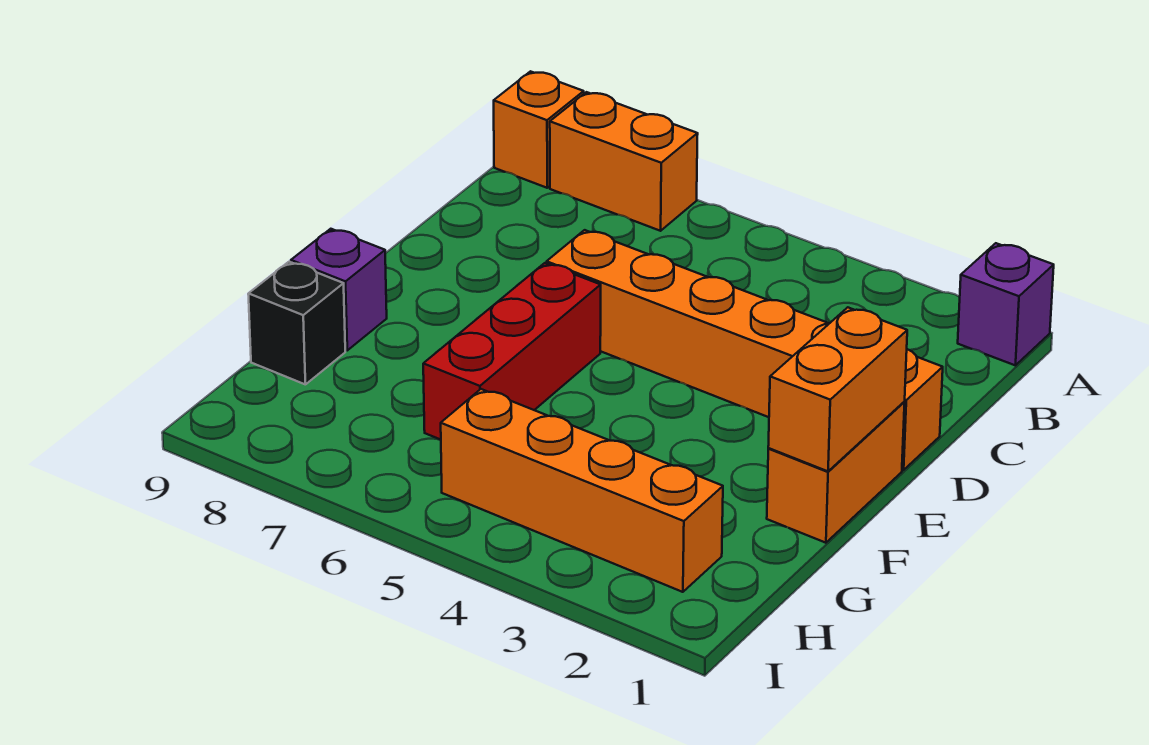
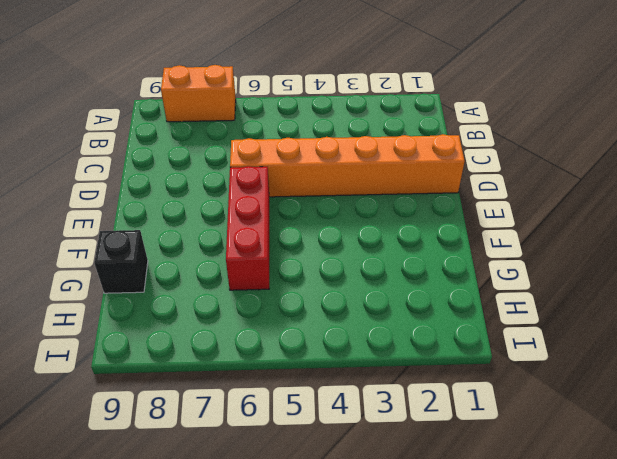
none -> purple brick A1 level 1
none -> orange brick A9 level 1

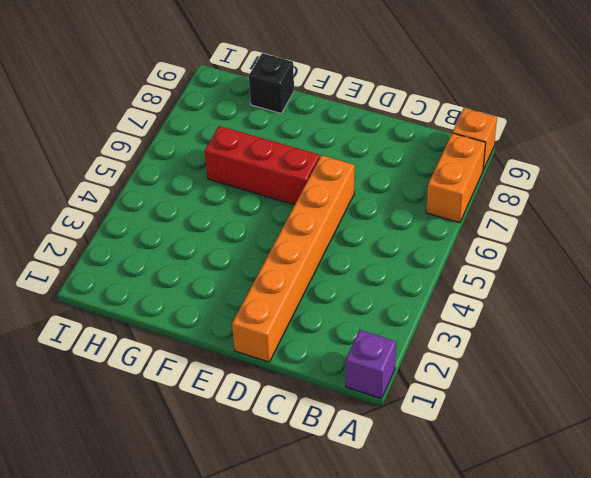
none -> orange brick E1:F1 level 1
none -> purple brick F9 level 1

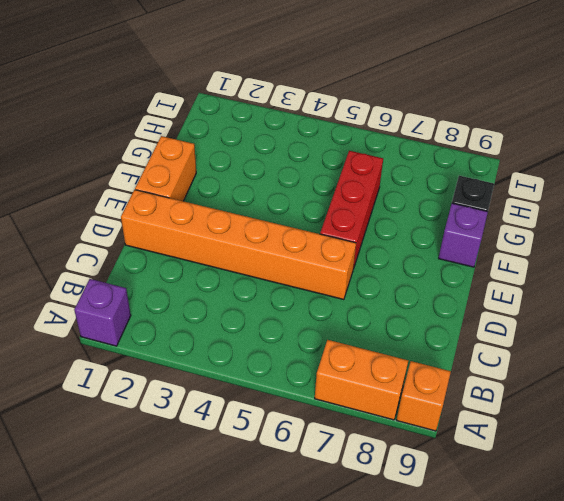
none -> orange brick H2:H5 level 1
none -> orange brick E1:F1 level 2

